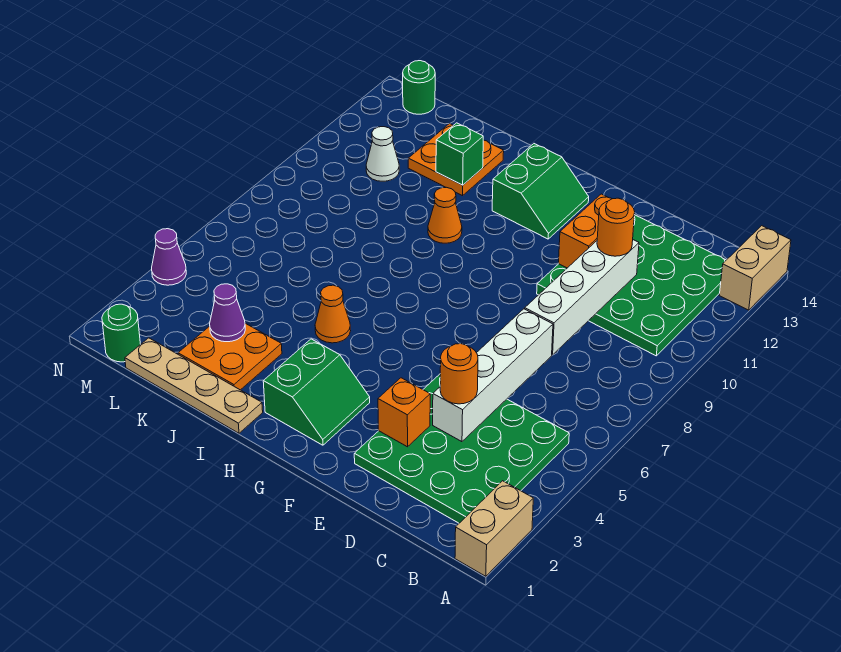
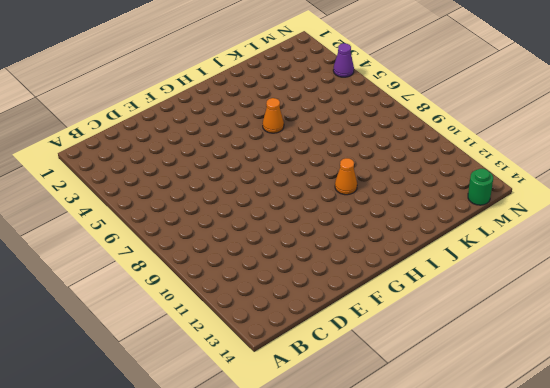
none -> tan brick A1:A2 level 1
none -> tan brick A13:A14 level 1
none -> green plate B2:E5 level 1

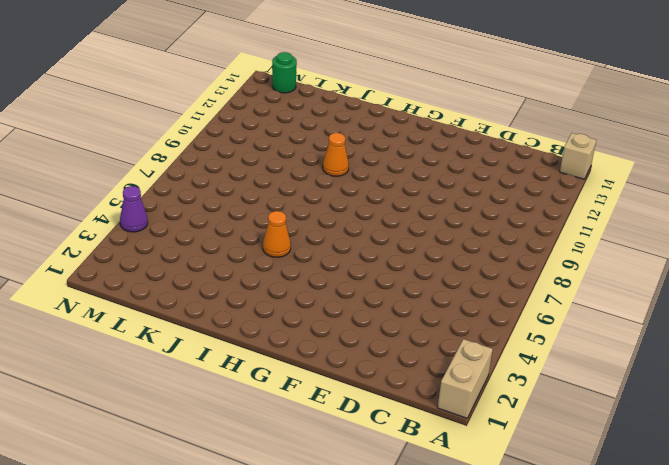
tan brick A14 level 1 -> tan brick A13:A14 level 1
none -> green plate B2:E5 level 1
none -> green plate B10:E13 level 1
none -> green slope G2:H3 level 1 top H

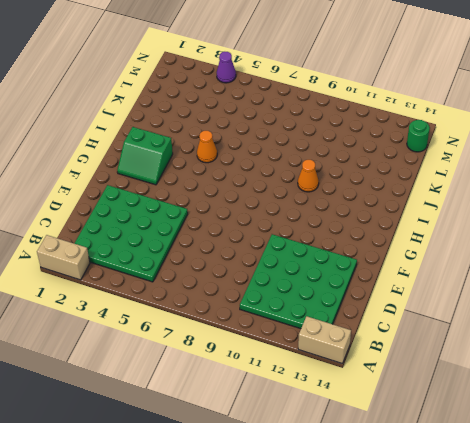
none -> green slope G12:H13 level 1 top H
none -> tan plate I1:L1 level 1
none -> orange plate J2:K3 level 1

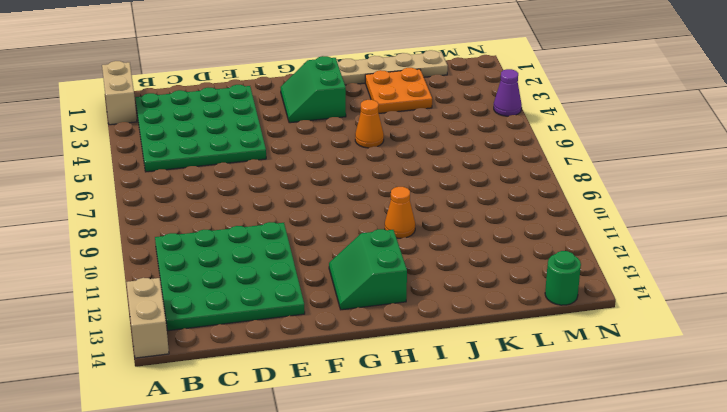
none -> orange plate J12:K13 level 1
none -> white cone L11 level 1
none -> green round brick M1 level 1

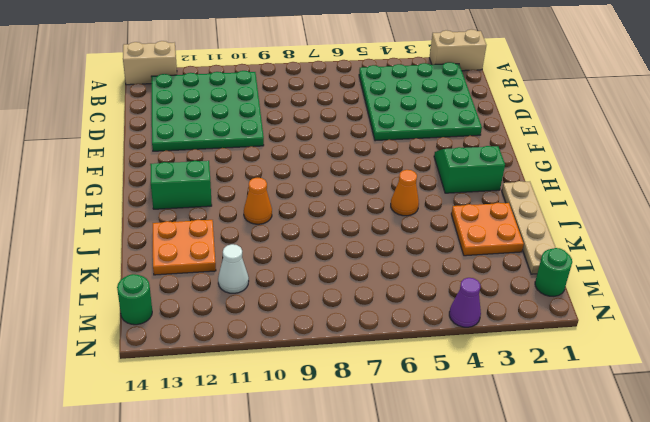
none -> white brick D4:D7 level 2
none -> white brick D8:D11 level 2
none -> orange brick E3 level 2

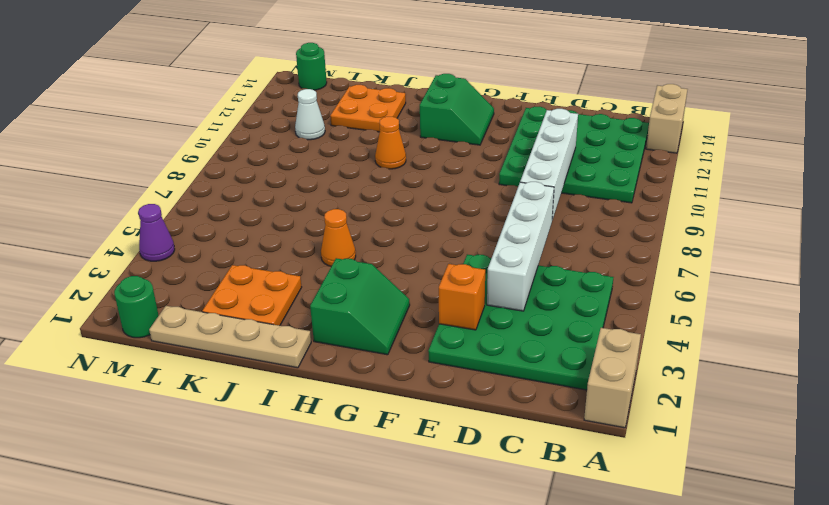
none -> orange brick E11:E12 level 2
none -> green brick J12 level 2
none -> purple cone K3 level 2

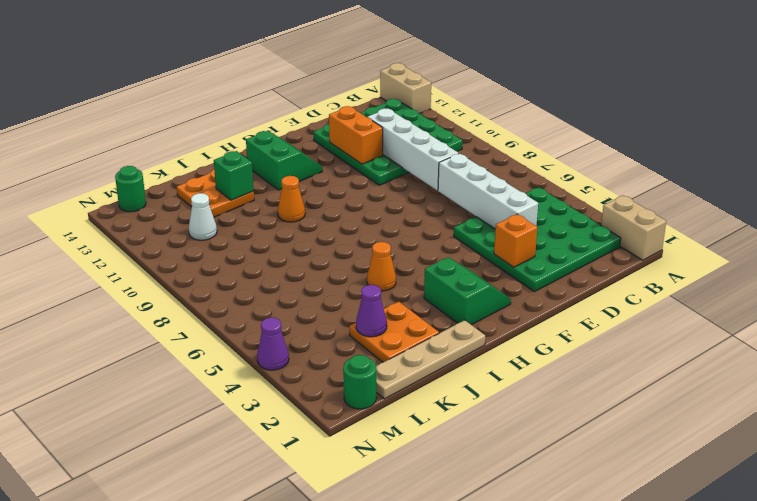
none -> orange round brick D4 level 3
none -> orange round brick D11 level 3

